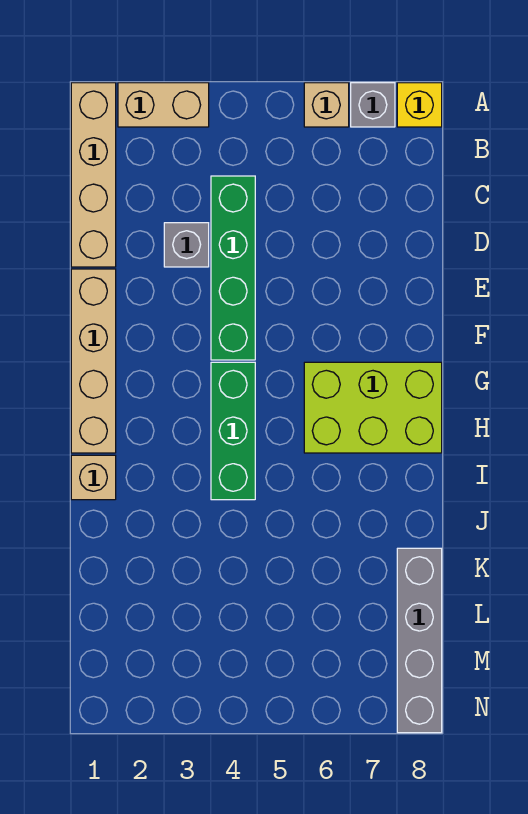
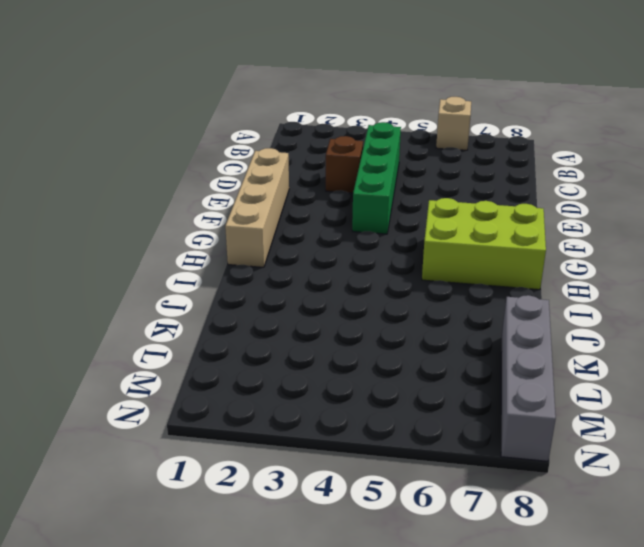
brown brick D3 level 1 -> grey brick D3 level 1
none -> tan brick A1:D1 level 1
none -> tan brick A2:A3 level 1
none -> grey brick A7 level 1

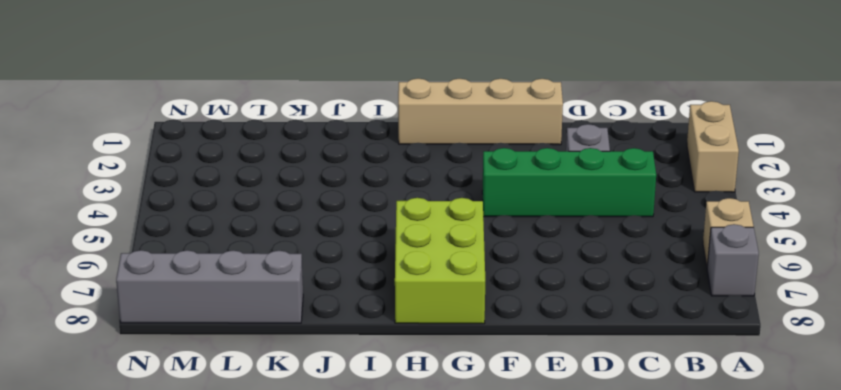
none -> tan brick A1:D1 level 1
none -> yellow brick A8 level 1
none -> green brick G4:I4 level 1

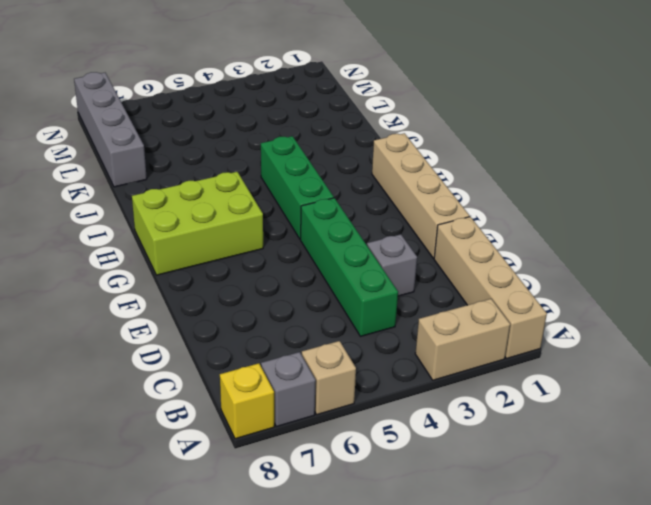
none -> tan brick I1 level 1

